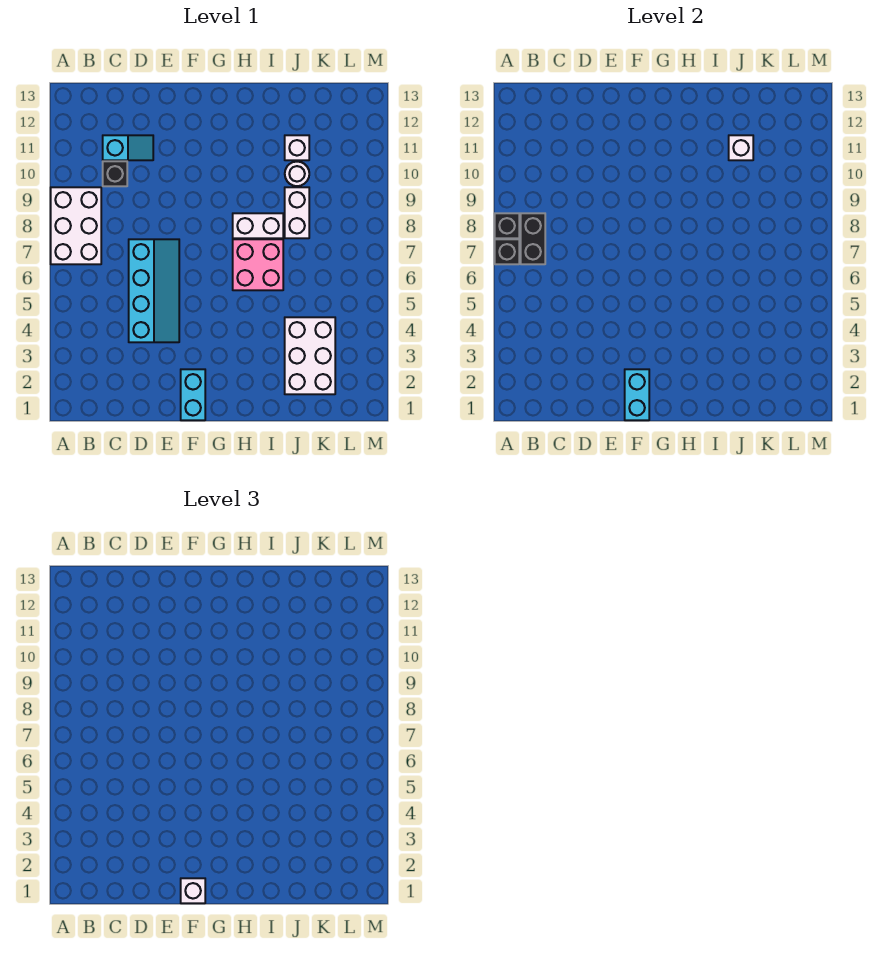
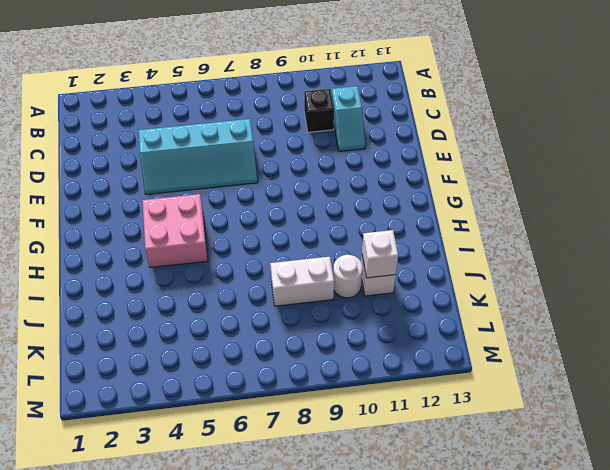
pink brick G4:H5 level 1 -> pink brick H6:I7 level 1
none -> white brick A7:B9 level 1
none -> cyan brick F1:F2 level 1
none -> white brick H8:I8 level 1

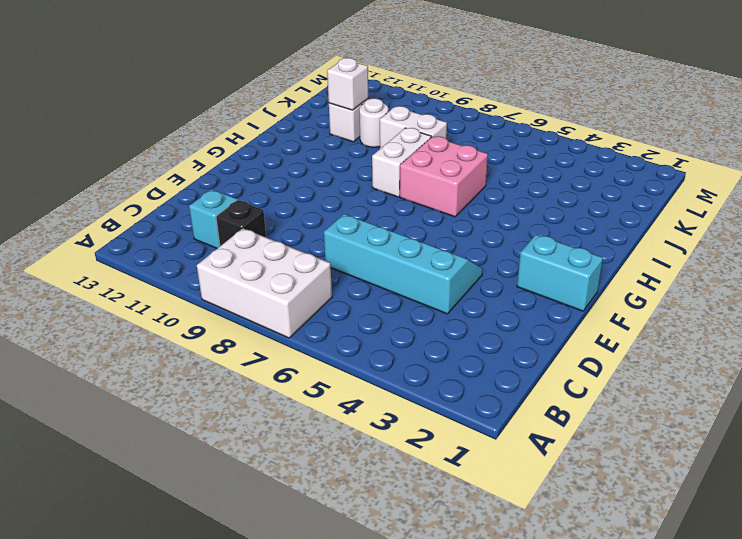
none -> white brick J2:K4 level 1
none -> black brick A7 level 2
none -> black brick A8 level 2

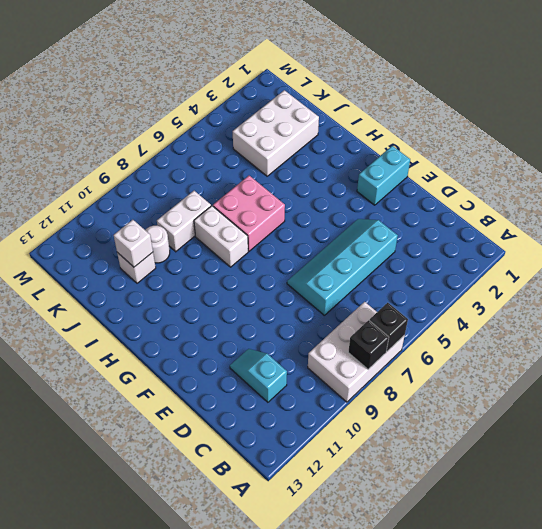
none -> black brick C10 level 1
none -> black brick B7:B8 level 2
none -> cyan brick F1:F2 level 2

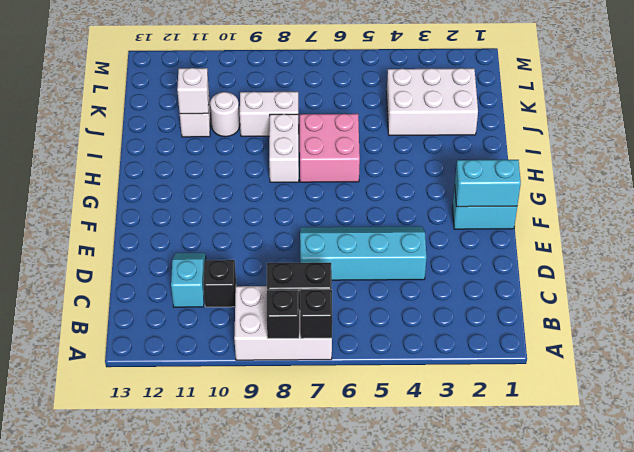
none -> white brick F1 level 3

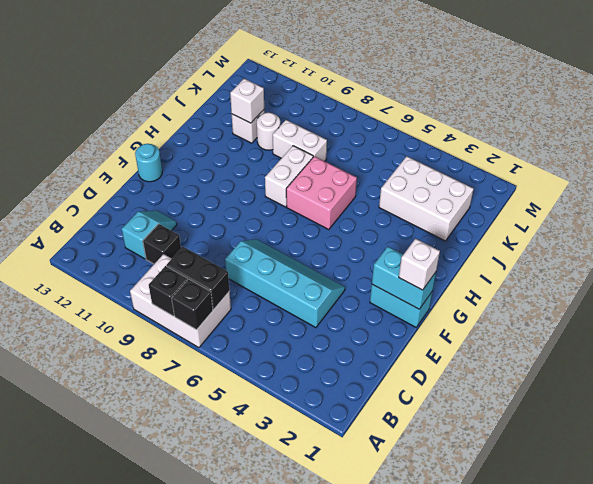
cyan round brick F13 level 1 -> none

